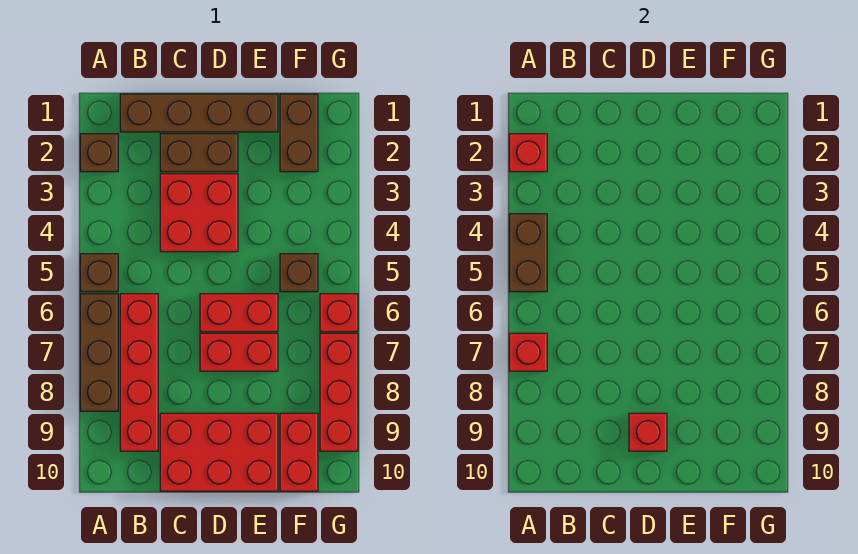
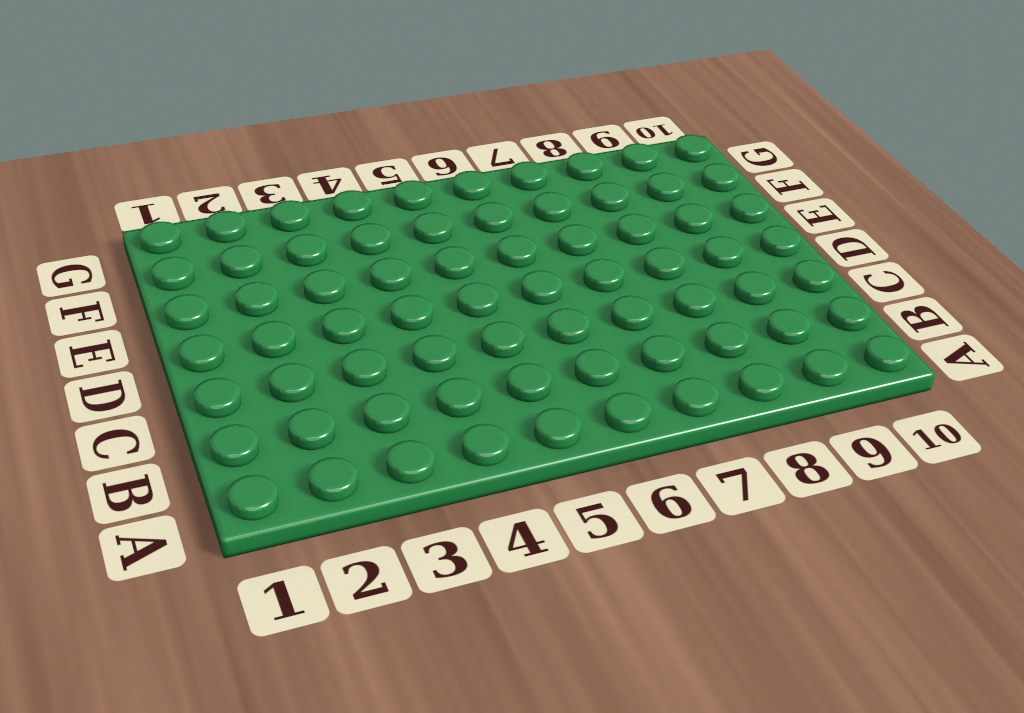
none -> brown brick A2 level 1
none -> brown brick A5 level 1
none -> brown brick A6:A8 level 1

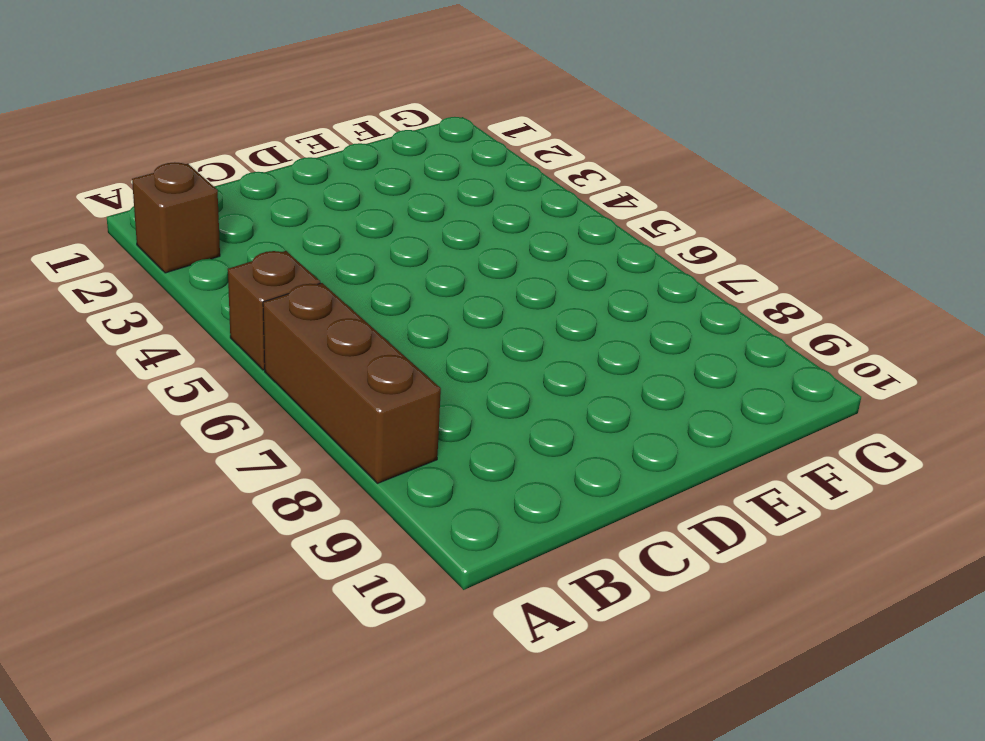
none -> brown brick B1:E1 level 1
none -> red brick B6:B9 level 1
none -> brown brick C2:D2 level 1

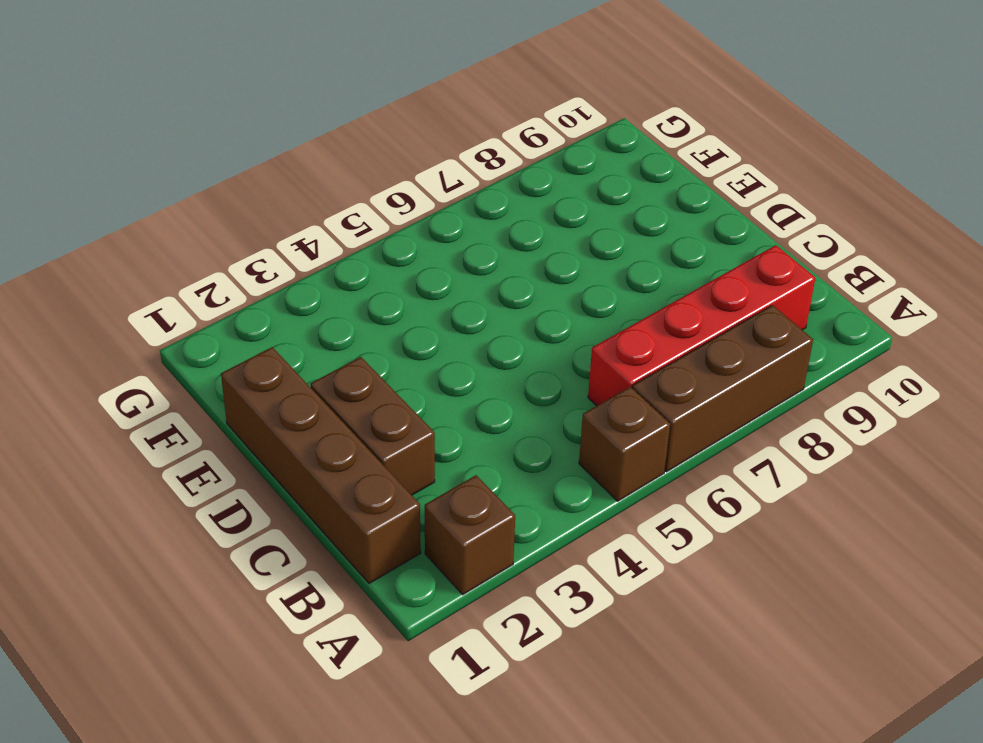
none -> red brick C3:D4 level 1
none -> red brick C9:E10 level 1
none -> red brick D6:E6 level 1

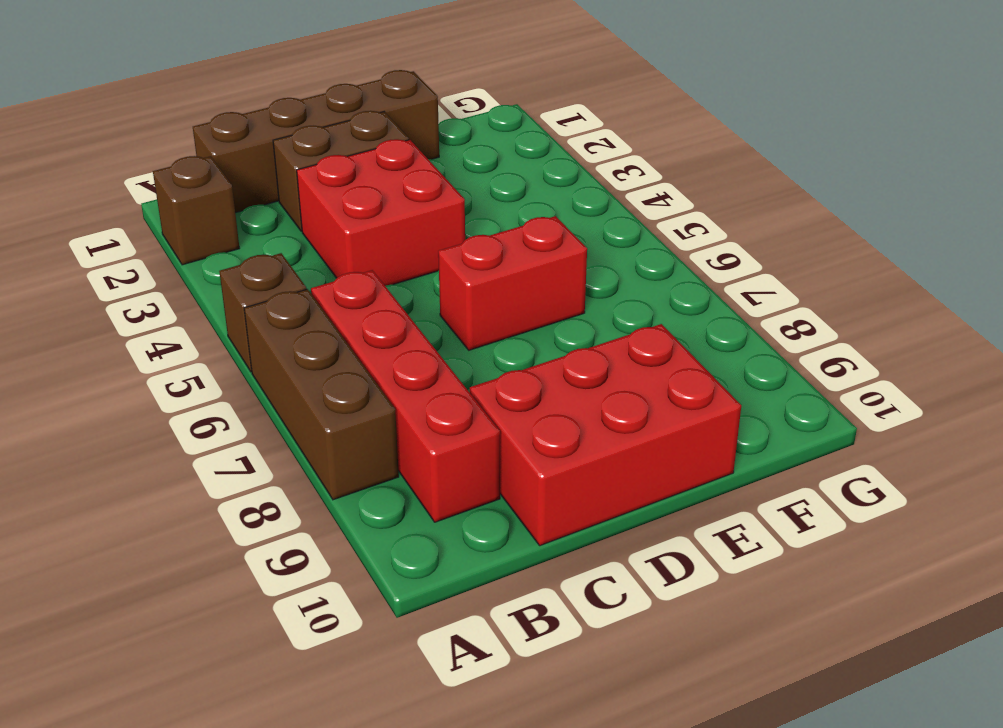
none -> red brick D7:E7 level 1
none -> brown brick F1:F2 level 1
none -> brown brick F5 level 1

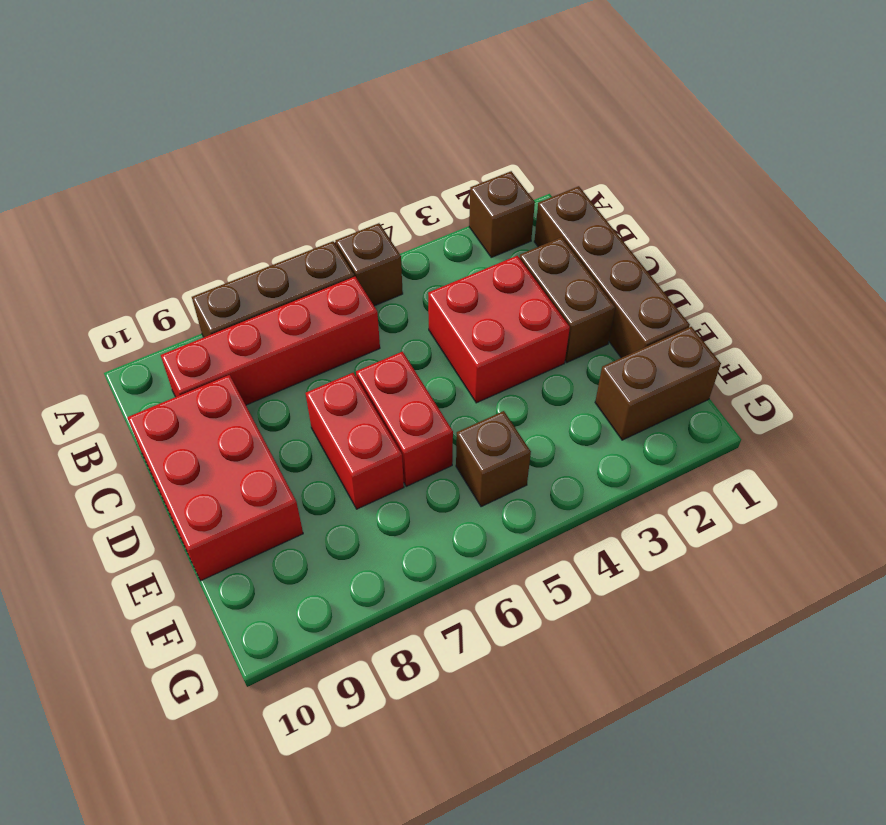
none -> red brick F9:F10 level 1
none -> red brick G6 level 1
none -> red brick G7:G9 level 1

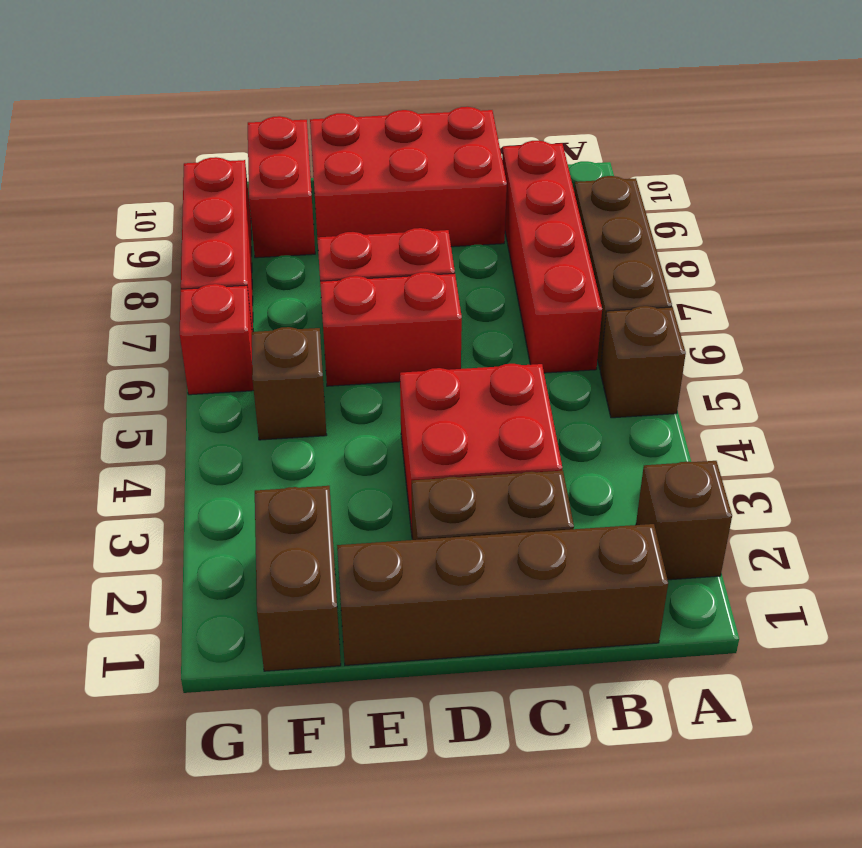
none -> red brick A2 level 2
none -> brown brick A4:A5 level 2
none -> red brick A7 level 2

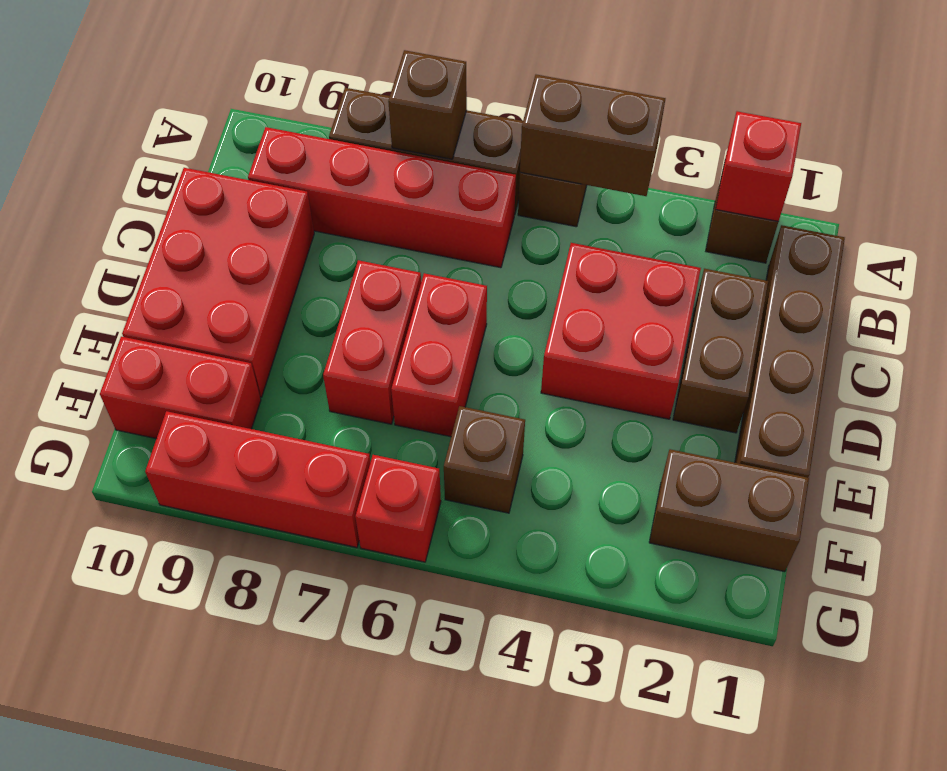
brown brick A7 level 2 -> red brick A7 level 2
none -> red brick D9 level 2

